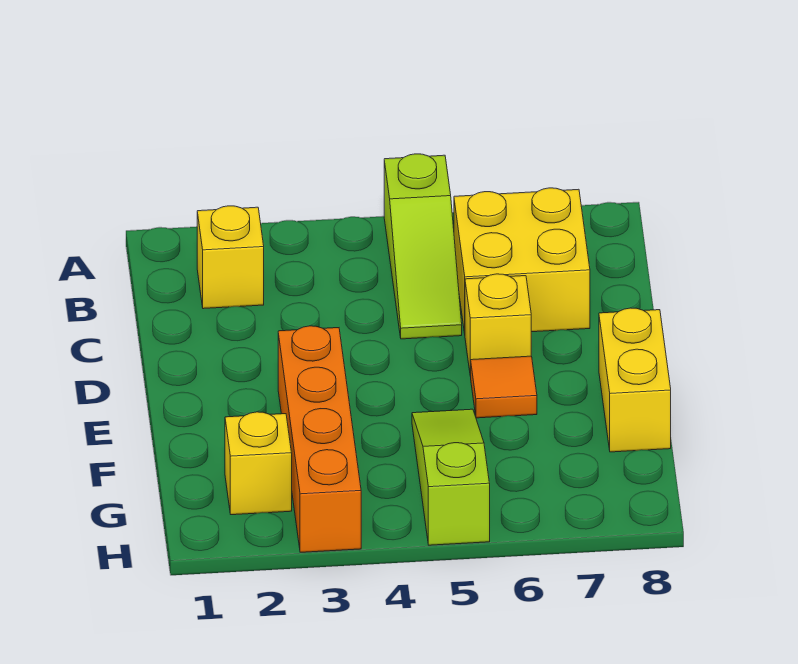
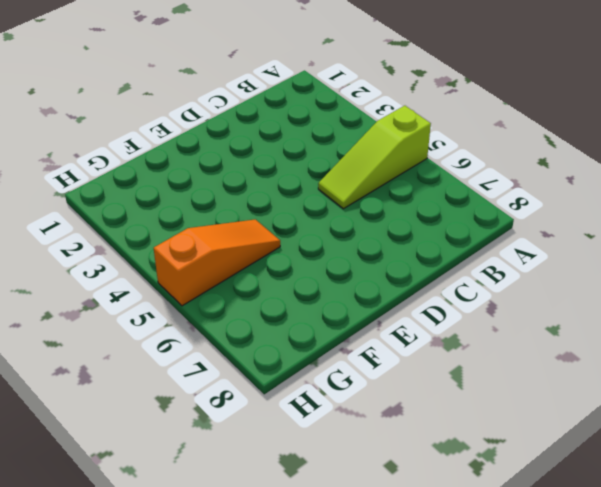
orange slope F5:H5 level 1 top H -> lime slope F5:H5 level 1 top H
none -> yellow brick B2 level 1
none -> yellow brick B6:C7 level 1

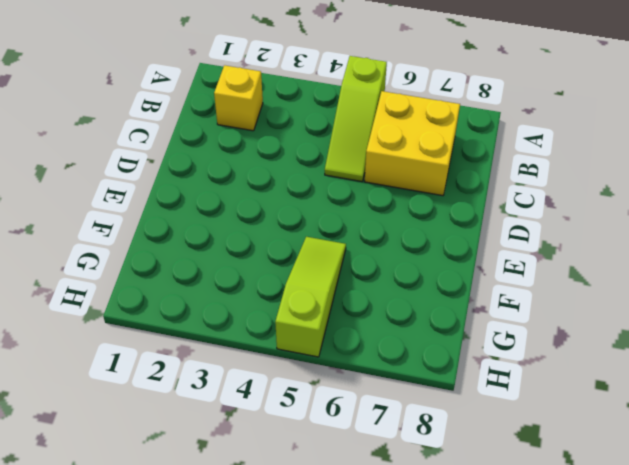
none -> yellow brick D6 level 1
none -> orange brick E3:H3 level 1

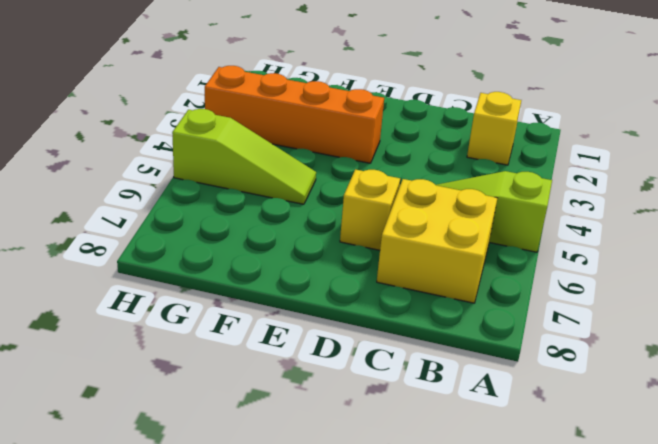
none -> orange tile E6 level 1
none -> yellow brick E8:F8 level 1

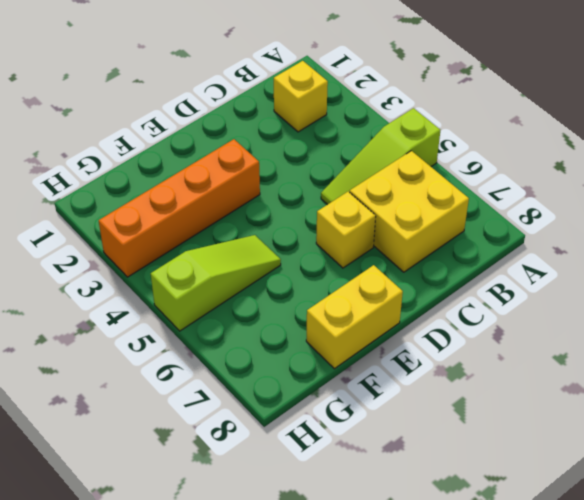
none -> orange tile E6 level 1
none -> yellow brick G2 level 1

